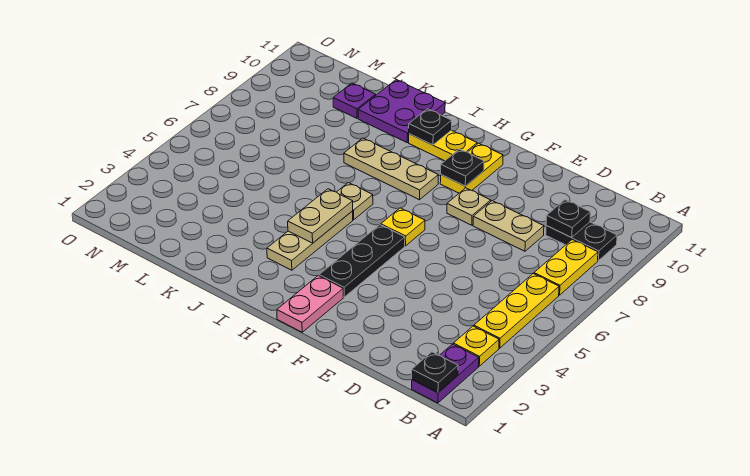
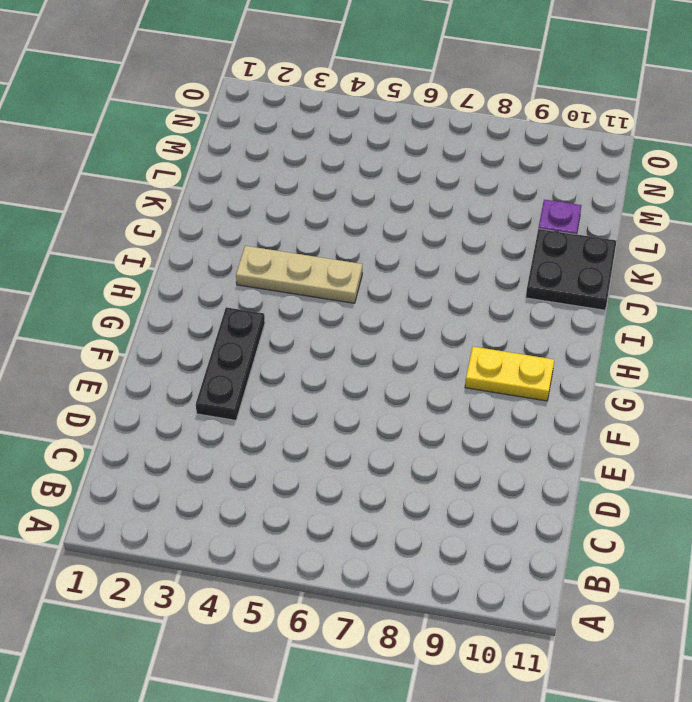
black plate E3:G3 level 1 -> black plate G3:G5 level 1
black plate J10:K11 level 1 -> purple plate J10:K11 level 1
none -> purple plate B1:B2 level 1
none -> yellow plate B3 level 1
none -> yellow plate B4:B6 level 1

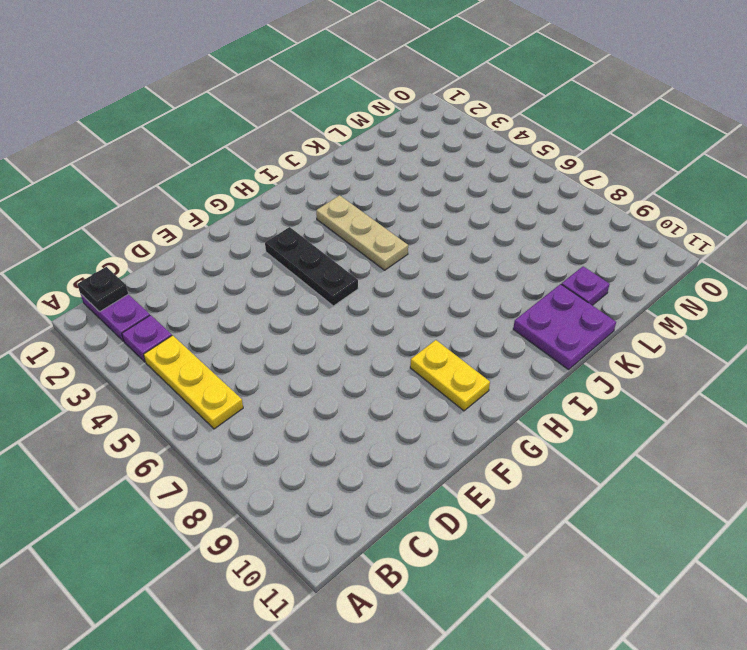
purple plate B3 level 1 -> yellow plate B3 level 1
none -> yellow plate B7:B8 level 1
none -> black plate B9:C9 level 1
none -> tan plate D8:E8 level 1

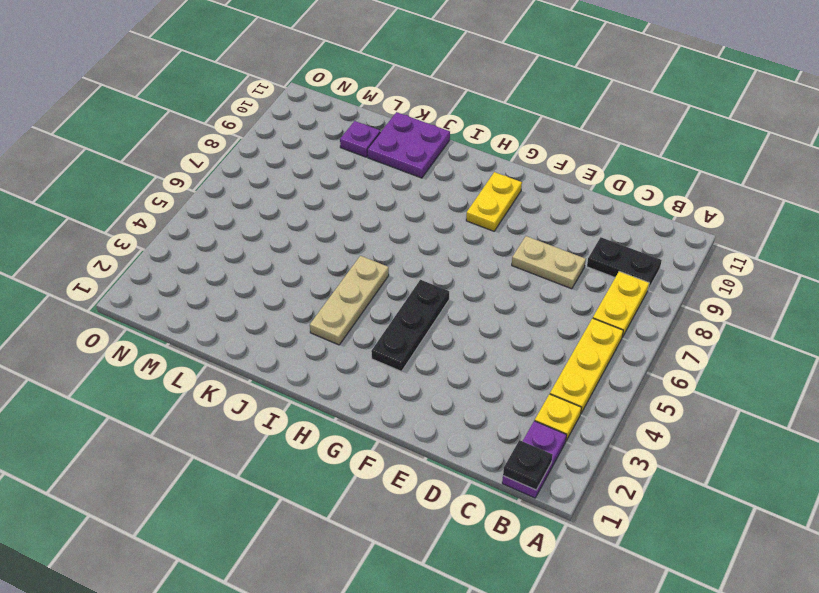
none -> tan plate F8 level 1
none -> pink plate G1:G2 level 1
none -> yellow plate G6 level 1

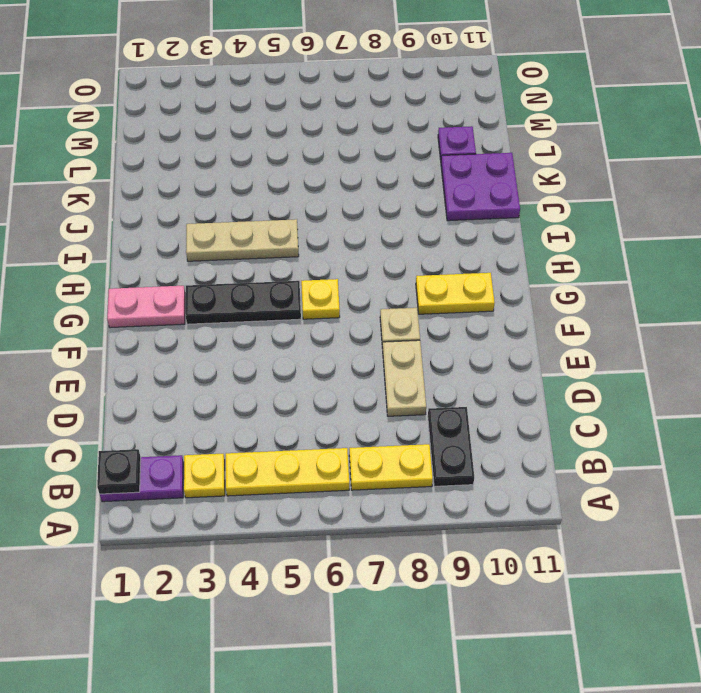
none -> tan plate H8:J8 level 1
none -> yellow plate H10:I10 level 1
none -> tan plate I6 level 1

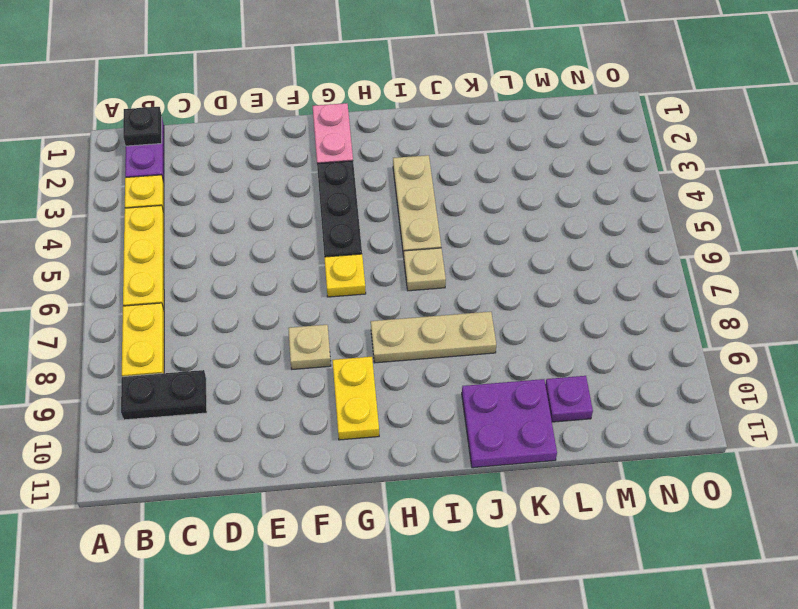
none -> tan plate D8:E8 level 1
none -> yellow plate H10:I10 level 1
none -> black plate C9 level 2

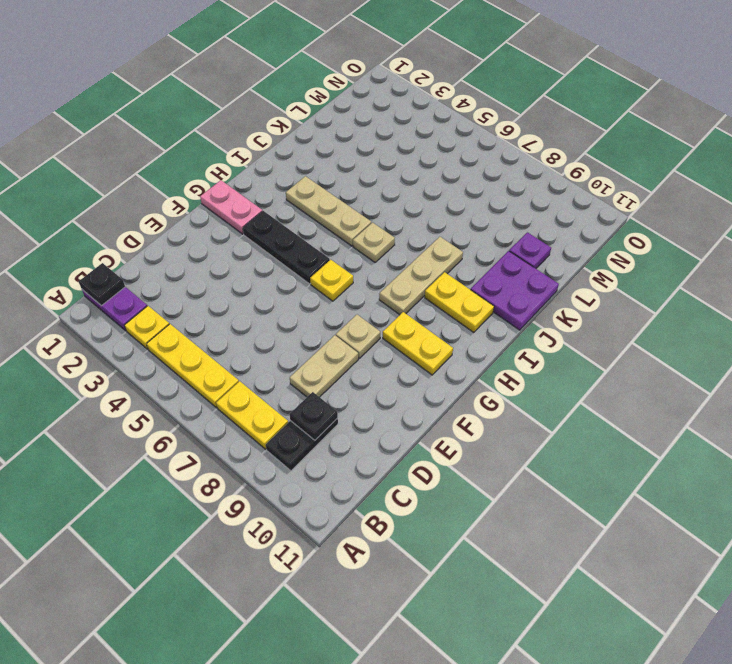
yellow plate I9:I10 level 1 -> yellow plate H10:I10 level 1
none -> black plate G9 level 2
none -> tan plate I4:I5 level 2
none -> black plate I10 level 2

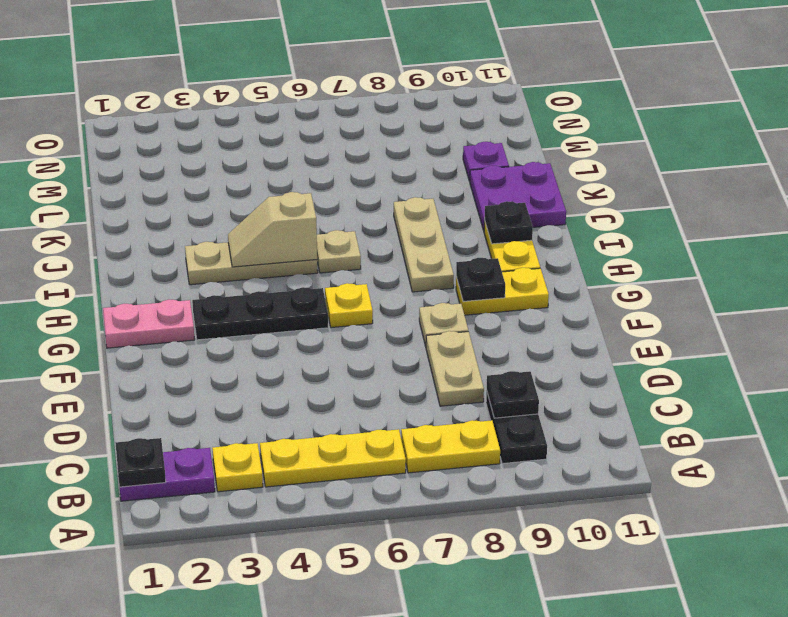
tan slope I4:I5 level 2 top 5 -> tan plate I4:I5 level 2

